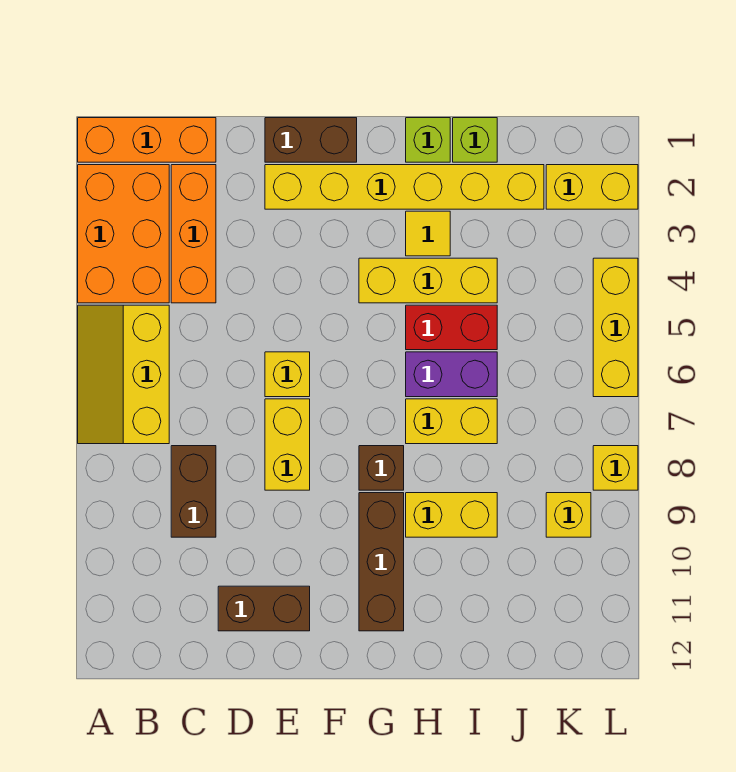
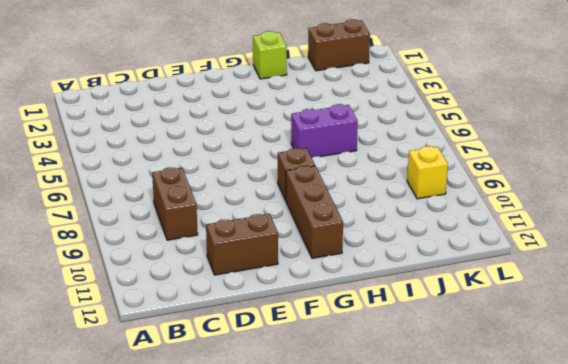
brown brick J1:K1 level 1 -> brown brick E1:F1 level 1
none -> orange brick A1:C1 level 1
none -> orange brick A2:B4 level 1
none -> yellow slope A5:B7 level 1 top B

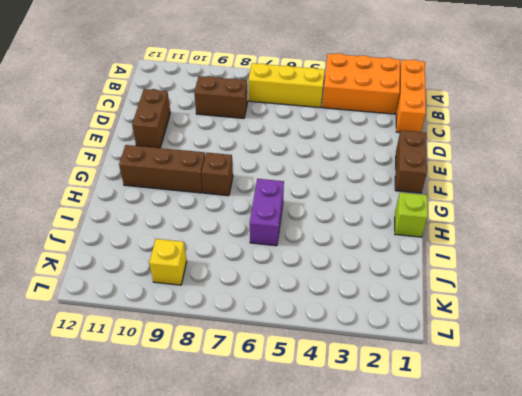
none -> orange brick C2:C4 level 1
none -> yellow brick E2:J2 level 1
none -> yellow brick E6 level 1

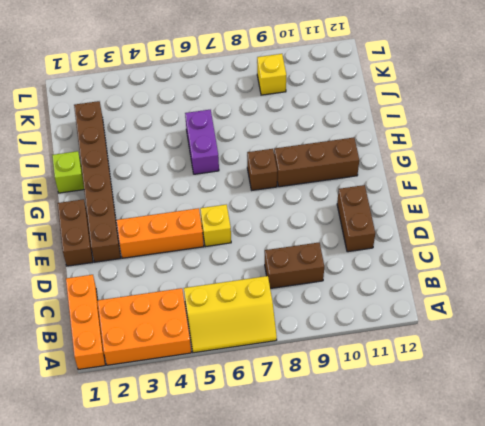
brown brick E2:J2 level 1 -> yellow brick E2:J2 level 1
orange brick E3:E5 level 1 -> orange brick C2:C4 level 1
none -> yellow brick E7:E8 level 1
none -> yellow brick G4:I4 level 1
none -> yellow tile H3 level 1

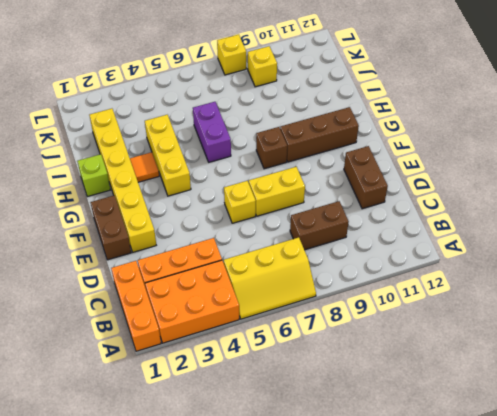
orange tile H3 level 1 -> yellow tile H3 level 1
none -> red brick H5:I5 level 1
none -> yellow brick H7:I7 level 1
none -> yellow brick H9:I9 level 1

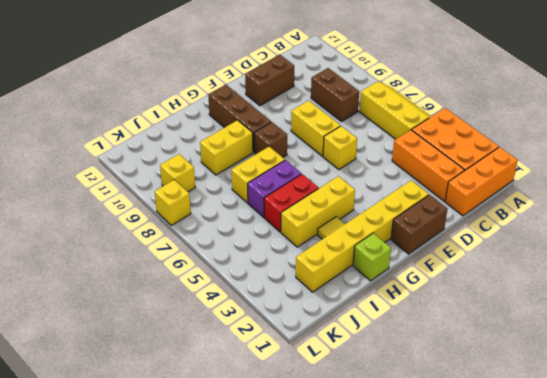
none -> lime brick I1 level 1
none -> yellow brick K2:L2 level 1
none -> yellow brick L4:L6 level 1

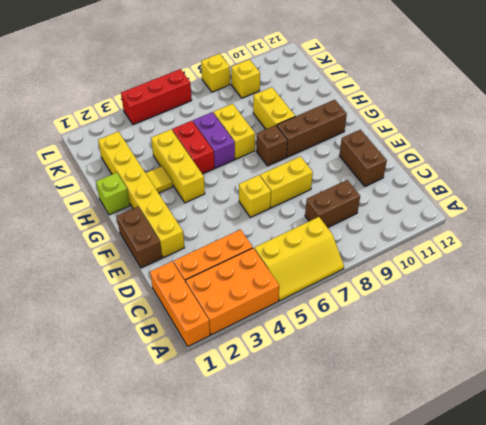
red brick L4:L6 level 1 -> yellow brick L4:L6 level 1
none -> lime brick I1 level 1
none -> yellow brick K2:L2 level 1

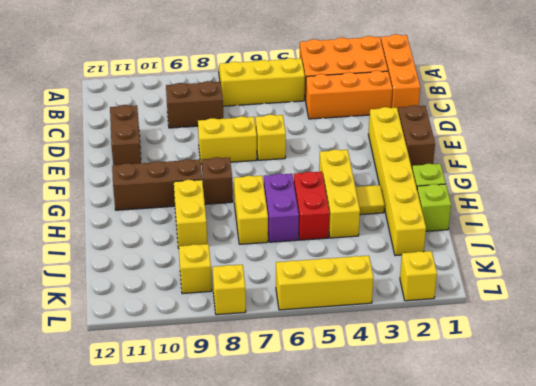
yellow brick L2 level 1 -> yellow brick K2:L2 level 1

